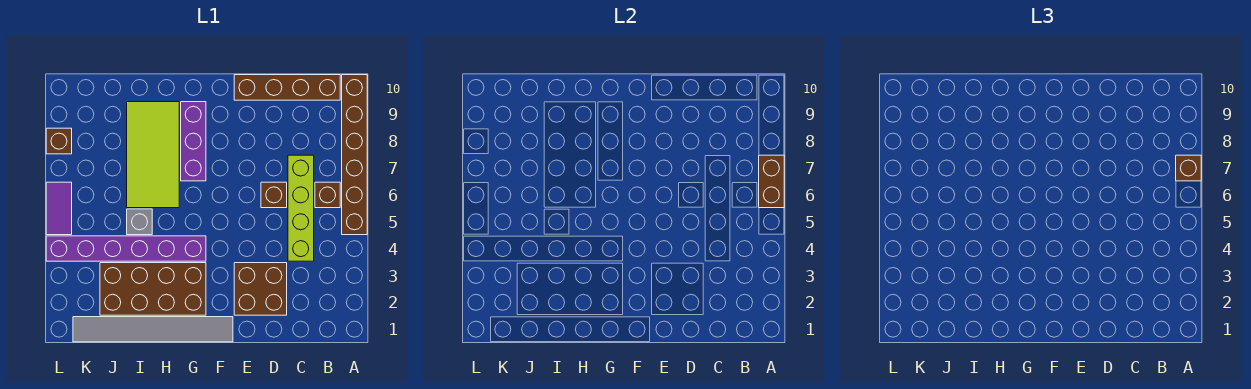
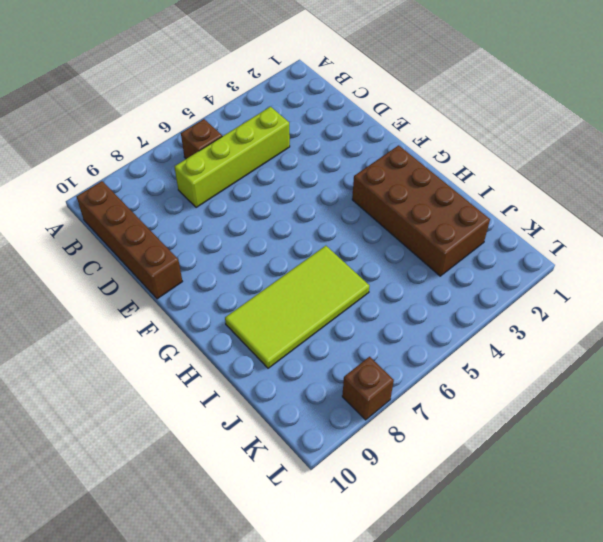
none -> brown brick A5:A10 level 1
none -> brown brick D2:E3 level 1
none -> brown brick D6 level 1

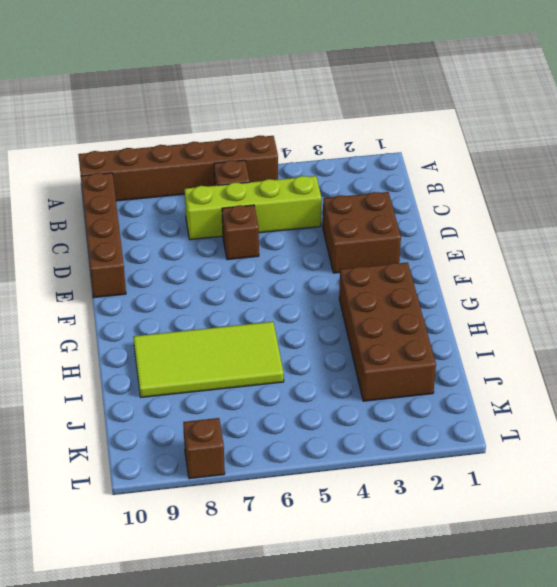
none -> grey tile F1:K1 level 1
none -> purple brick G4:L4 level 1
none -> purple brick G7:G9 level 1

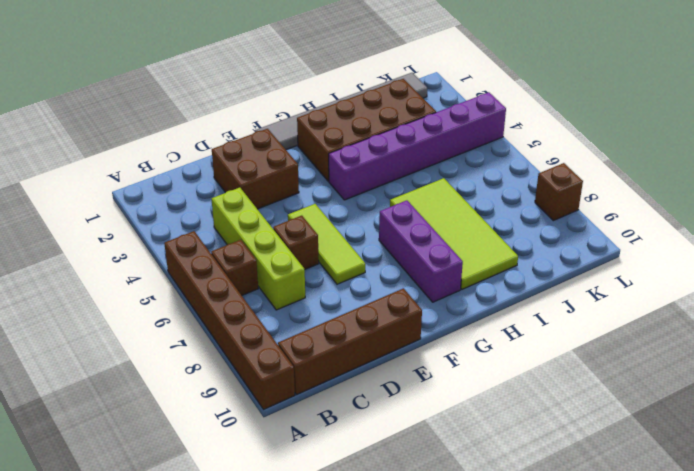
lime tile E5:E7 level 1 -> none
none -> grey brick I5 level 1
none -> purple tile L5:L6 level 1
none -> brown brick A6:A7 level 2

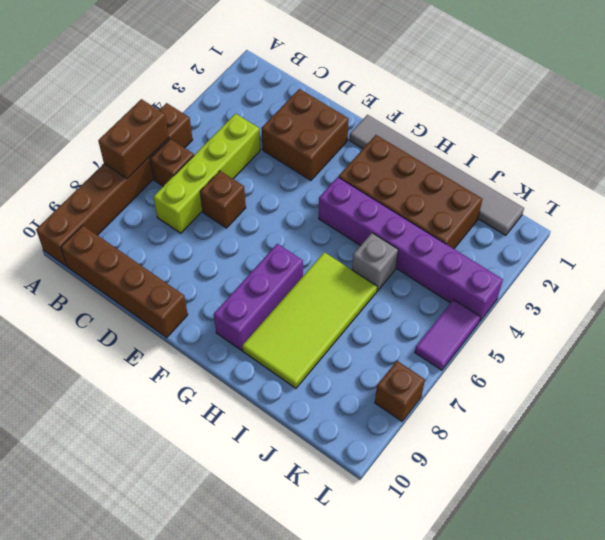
none -> brown brick A7 level 3

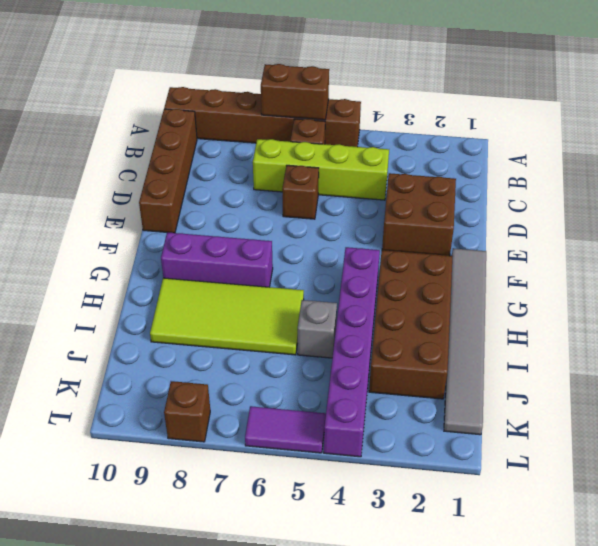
none -> brown brick A7 level 3

